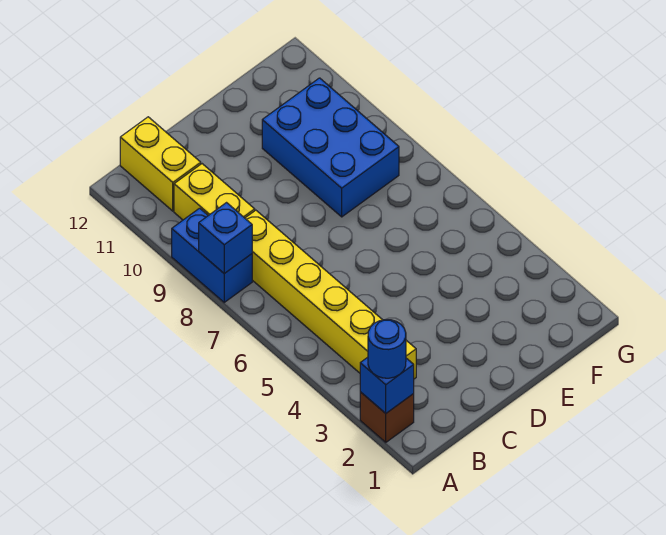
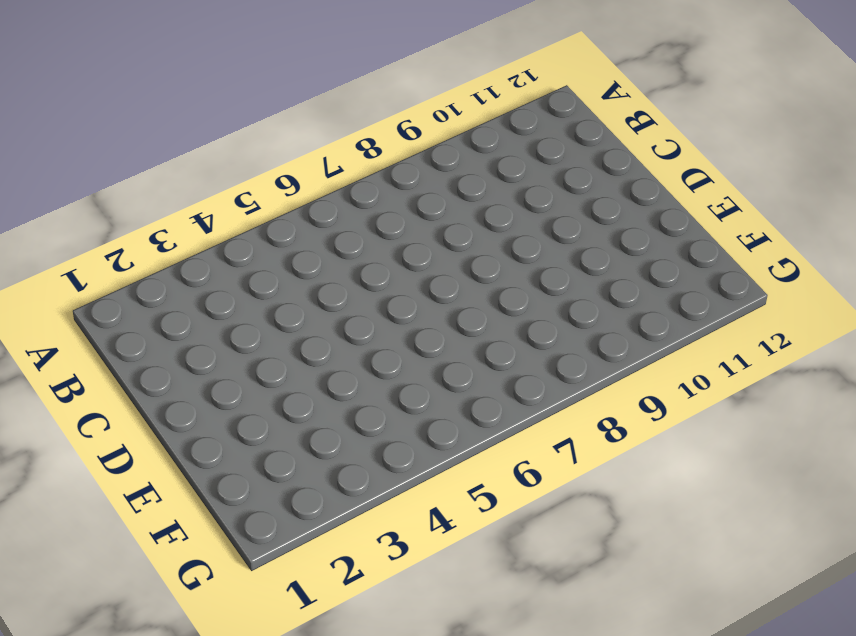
none -> brown brick A2 level 1
none -> blue brick A8:A9 level 1

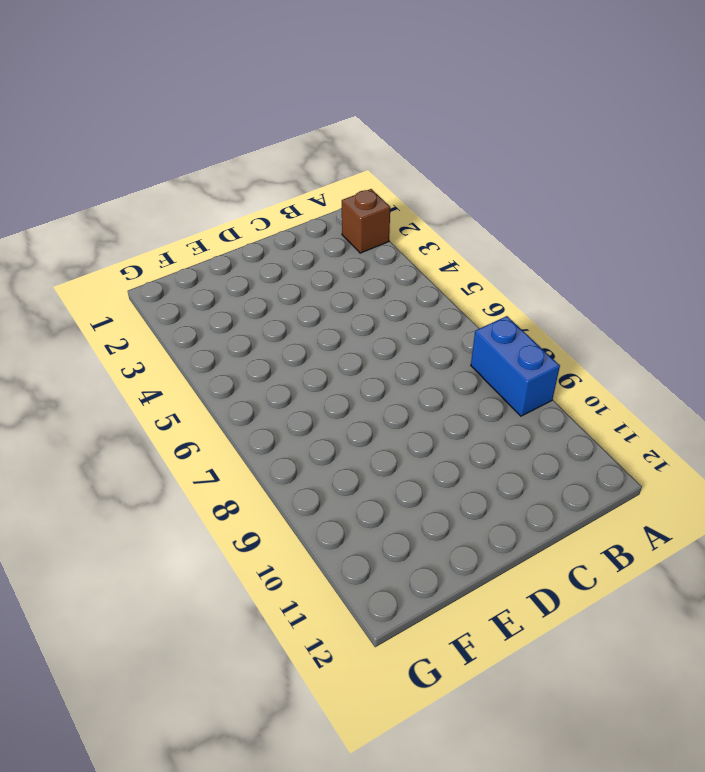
none -> yellow brick B3:B8 level 1
none -> yellow brick B9:B10 level 1

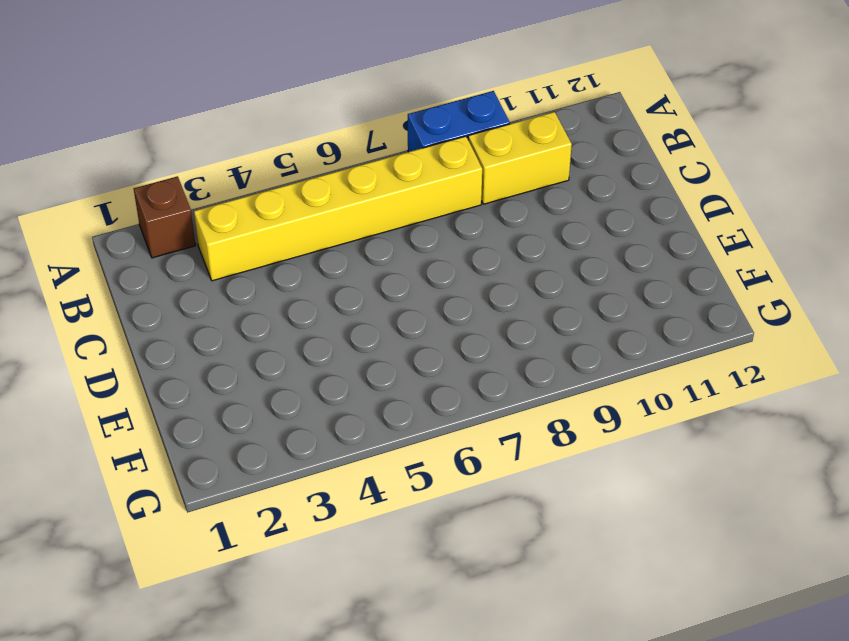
none -> yellow brick B11:B12 level 1
none -> blue brick E8:F10 level 1

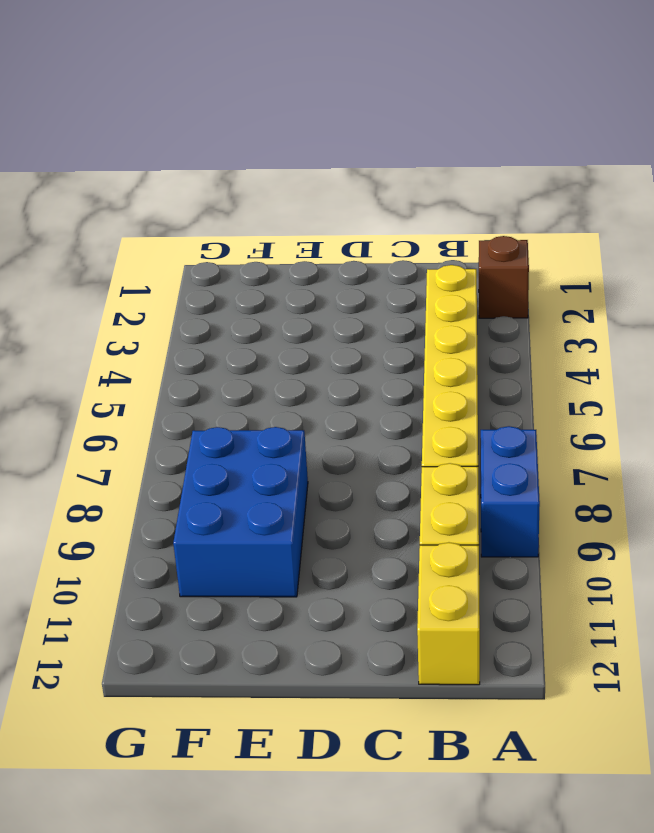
none -> blue brick A2 level 2
none -> blue brick A8 level 2

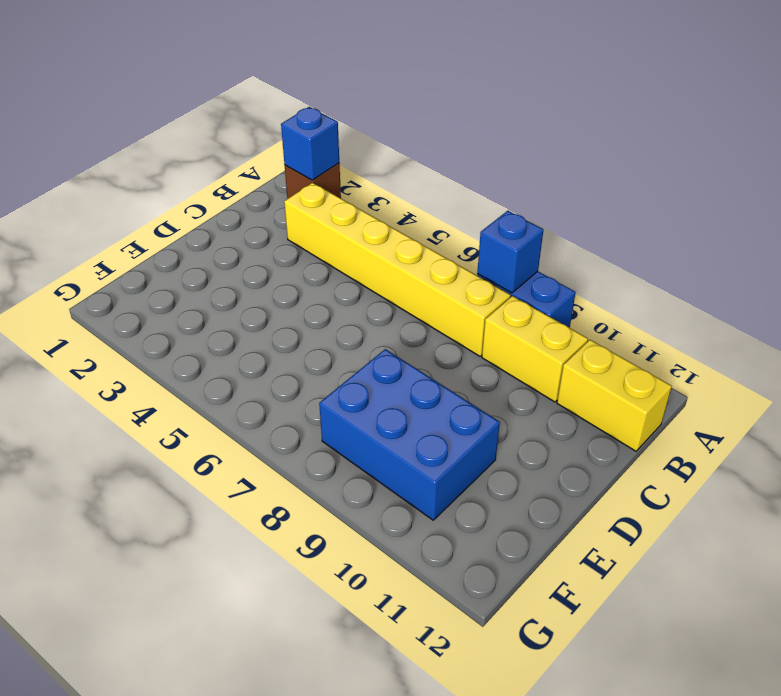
none -> blue round brick A2 level 3

